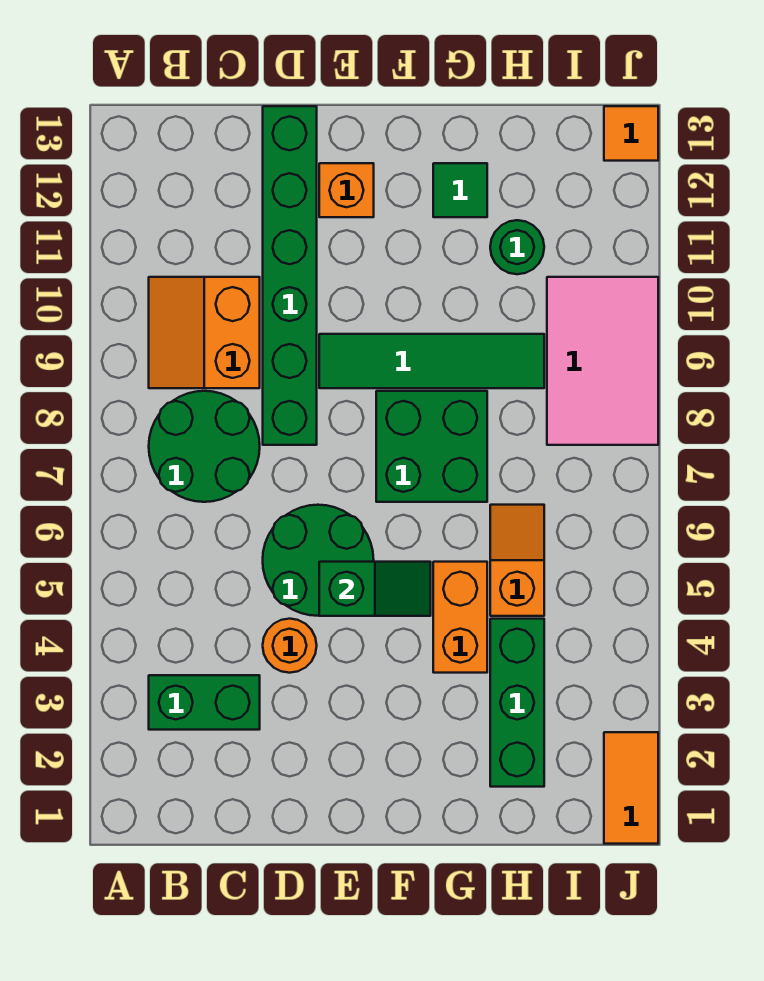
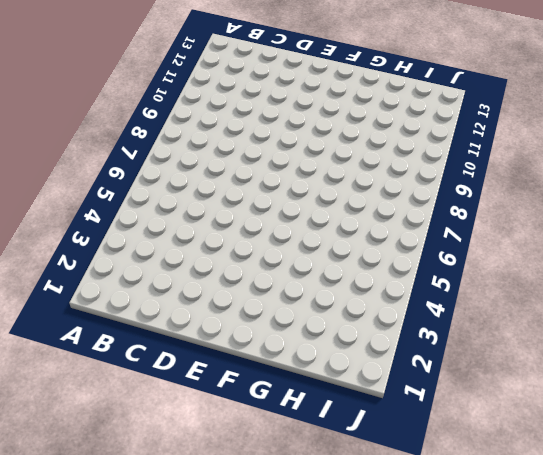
none -> green brick B3:C3 level 1
none -> green round brick B7:C8 level 1
none -> orange slope B9:C10 level 1 top C

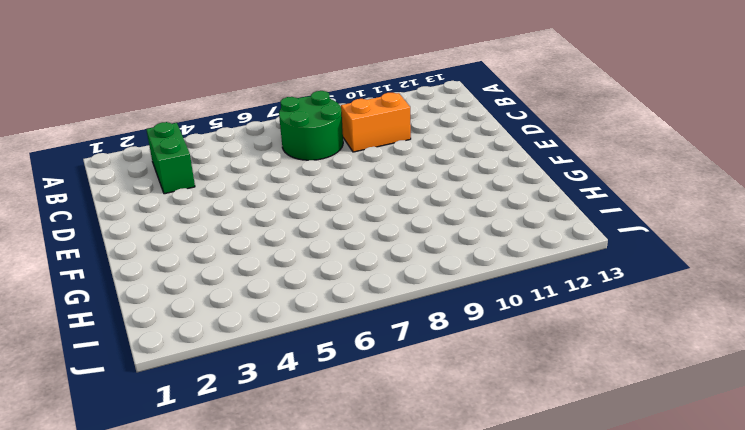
none -> orange round brick D4 level 1
none -> green round brick D5:E6 level 1
none -> green brick D8:D13 level 1

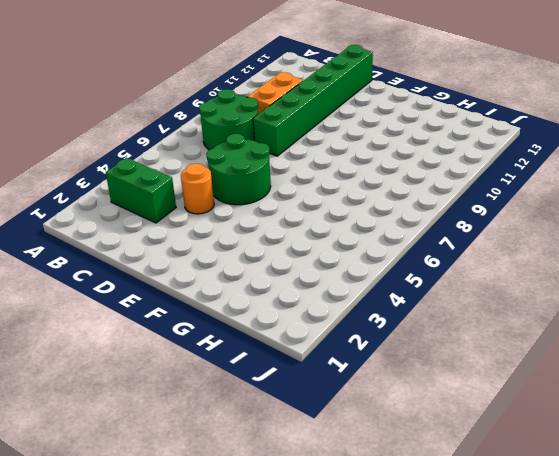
none -> green tile E9:H9 level 1
none -> orange brick E12 level 1
none -> green brick F7:G8 level 1

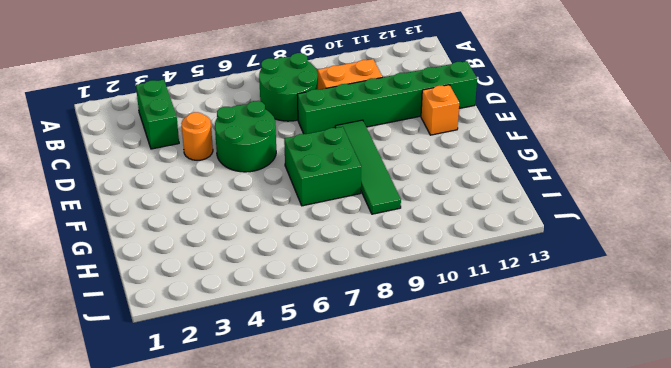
none -> orange brick G4:G5 level 1
none -> green tile G12 level 1
none -> green brick H2:H4 level 1

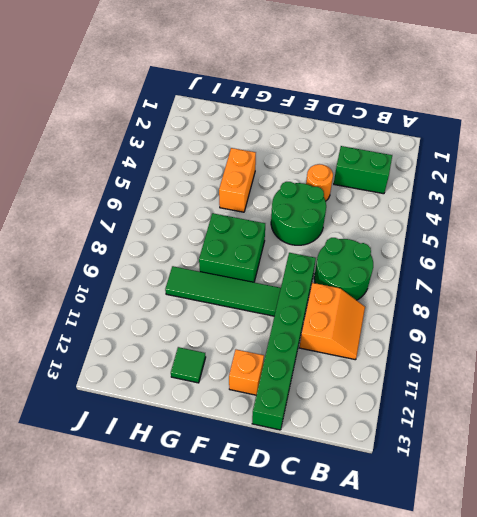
none -> green brick H2:H4 level 1
none -> orange slope H5:H6 level 1 top 5
none -> green round brick H11 level 1

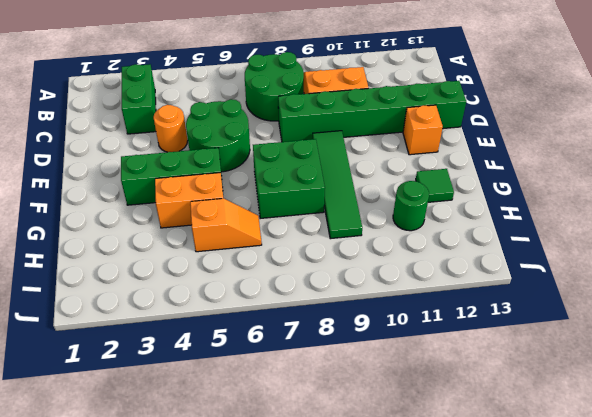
green brick F3:F5 level 1 -> green brick H2:H4 level 1
none -> pink tile I8:J10 level 1
none -> orange tile J1:J2 level 1
none -> orange tile J13 level 1

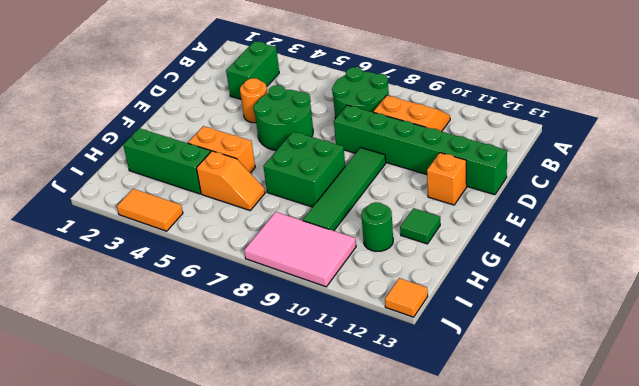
orange tile J3:J4 level 1 -> orange tile J1:J2 level 1
none -> green slope E5:F5 level 2 top E

